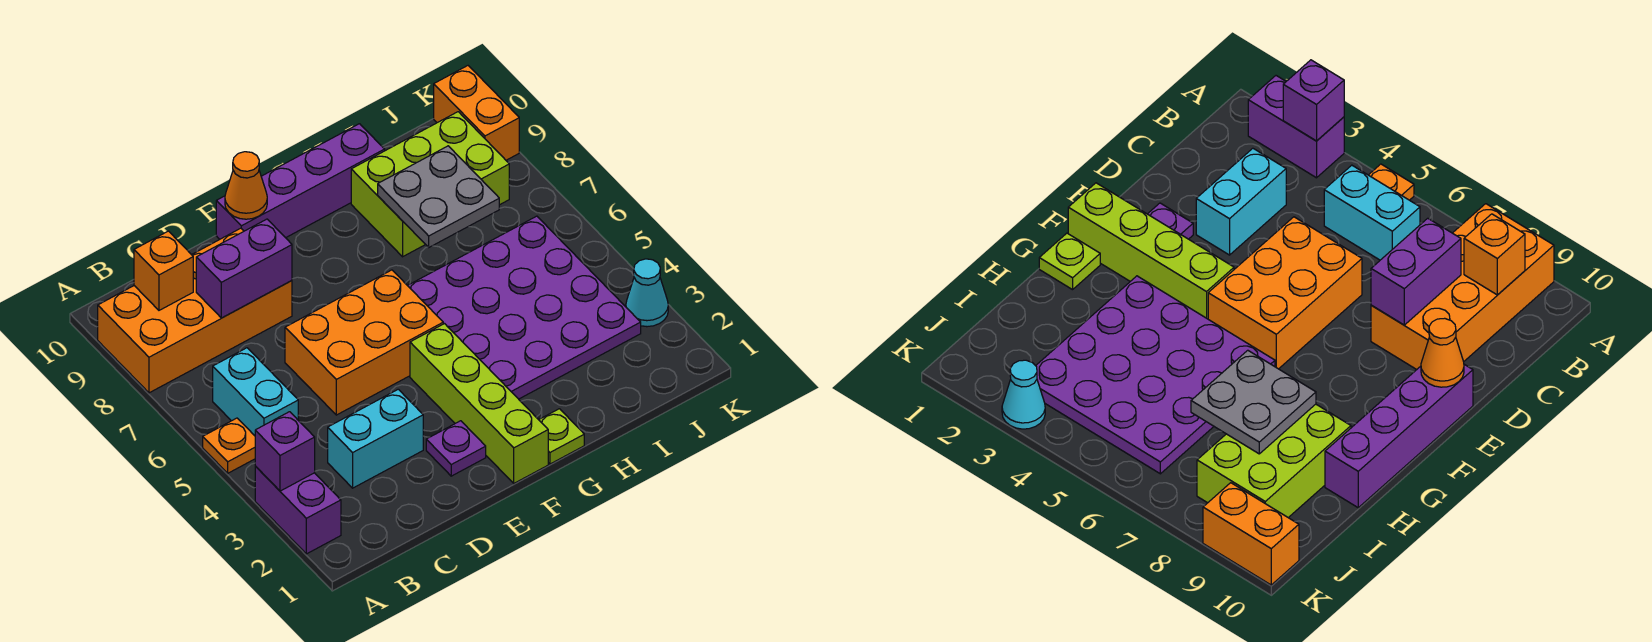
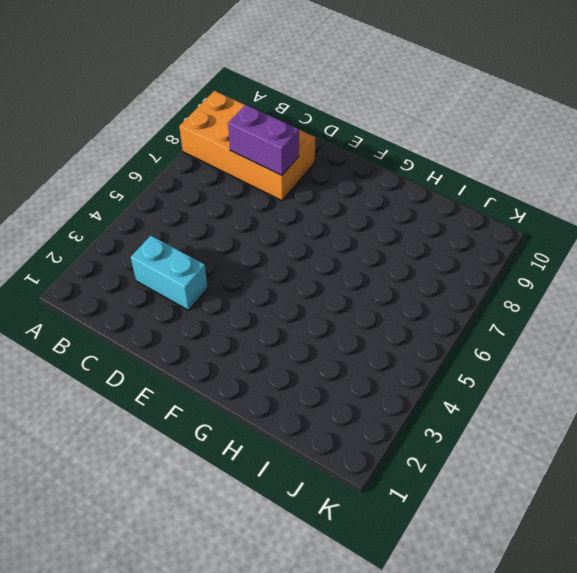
none -> purple brick A2:A3 level 1
none -> orange plate A5 level 1
none -> cyan brick B5:B6 level 1

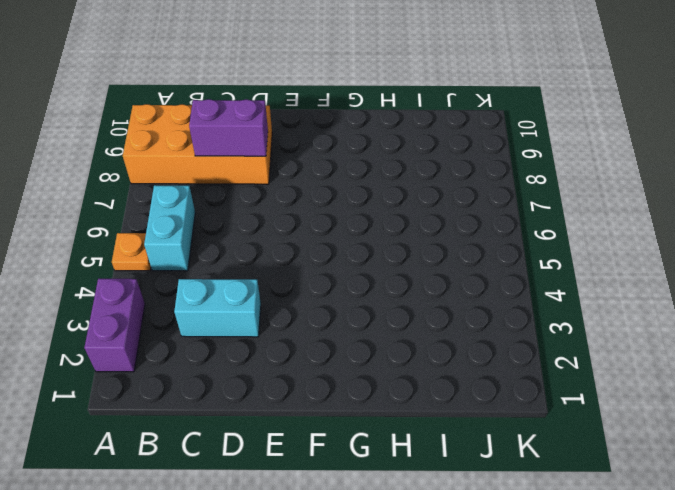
none -> orange brick D5:F6 level 1
none -> purple plate E2 level 1
none -> purple brick E10:H10 level 1

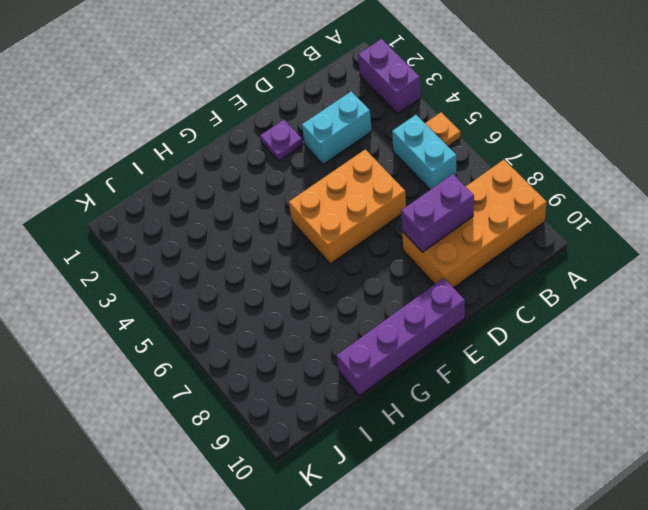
none -> lime brick F1:F4 level 1
none -> lime plate G1 level 1
none -> purple plate G3:J6 level 1

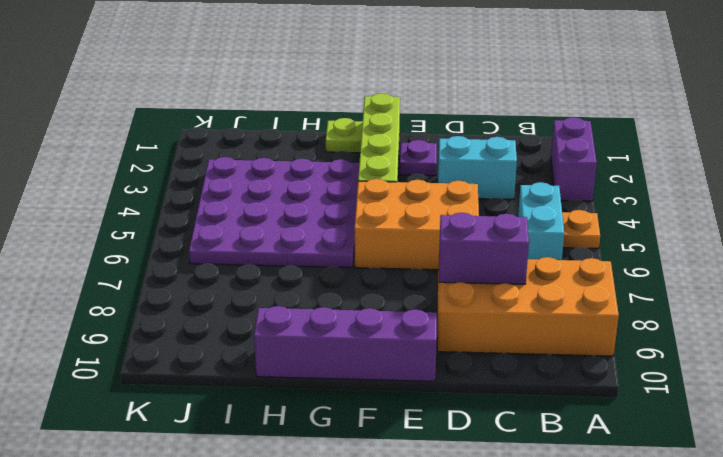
none -> lime brick H8:J9 level 1
none -> cyan cone K3 level 1
none -> orange brick K9:K10 level 1

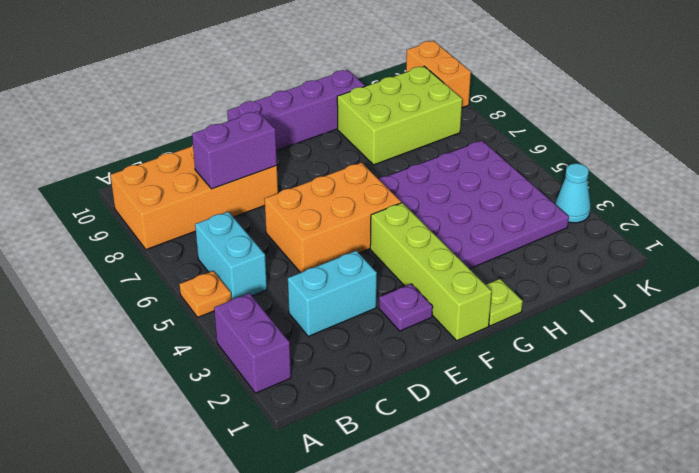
none -> purple brick A3 level 2
none -> orange brick B9 level 2
none -> orange cone E10 level 2

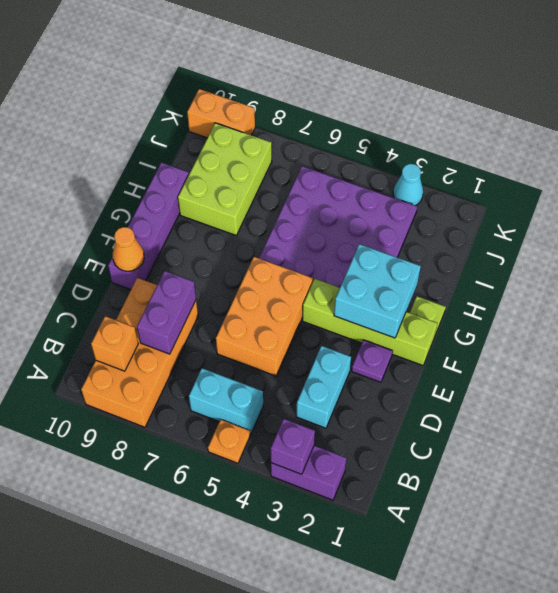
cyan brick F2:G3 level 2 -> none
none -> grey plate H7:I8 level 2

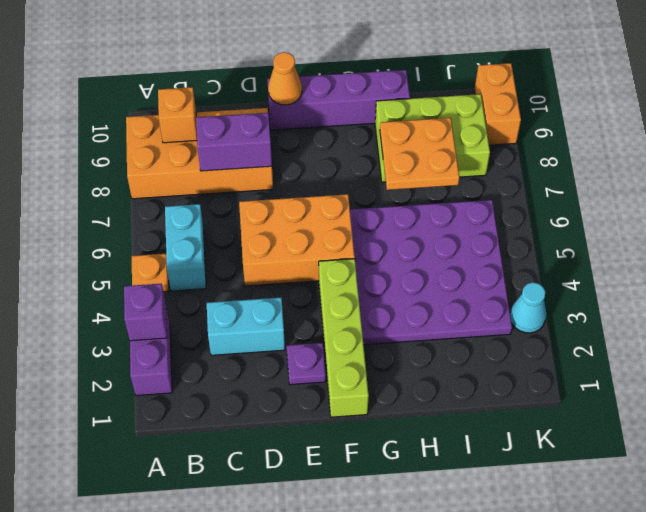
orange plate H7:I8 level 2 -> grey plate H7:I8 level 2
none -> lime plate G1 level 1

